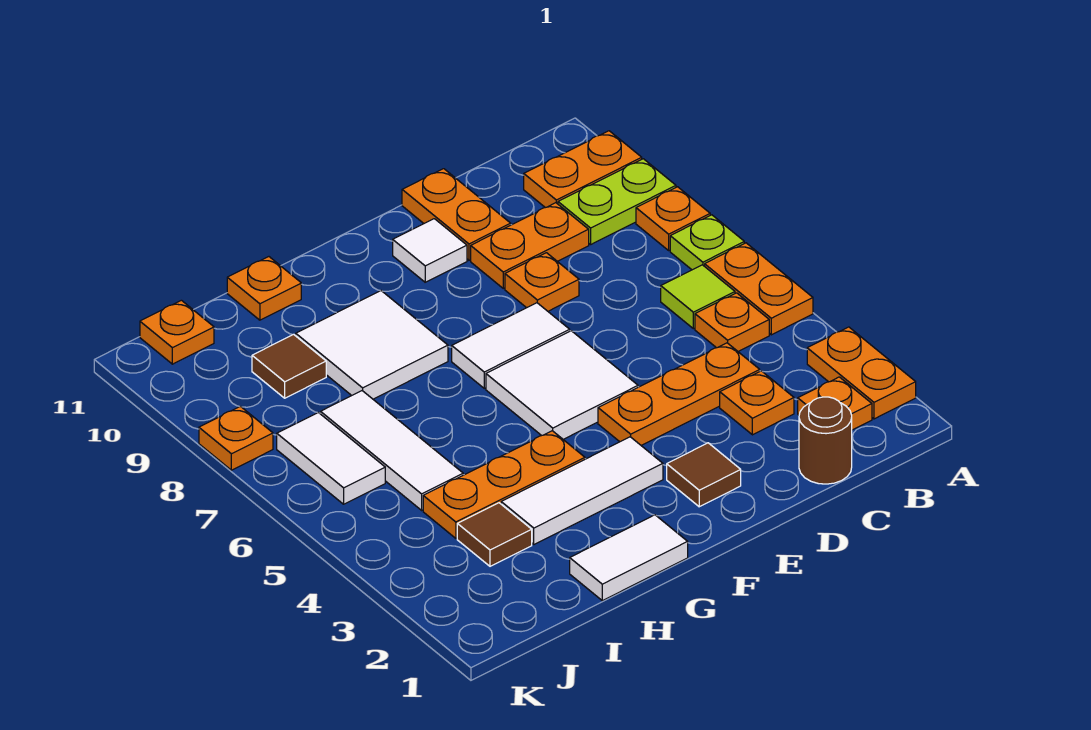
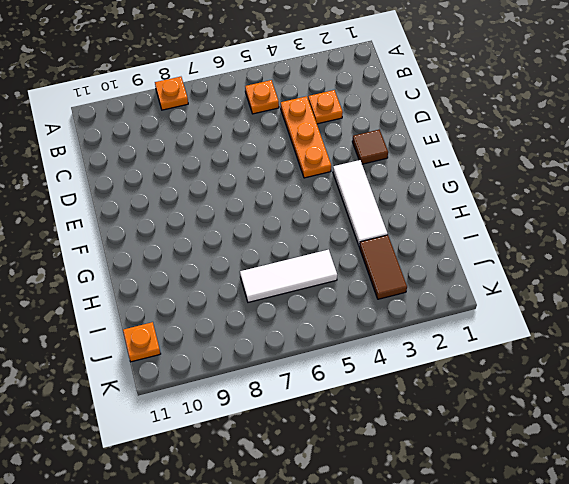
brown tile I3:J3 level 1 -> brown tile I3 level 1
none -> orange plate A2:A3 level 1
none -> orange plate A5:A6 level 1
none -> lime plate A7 level 1
none -> lime plate A9:B9 level 1

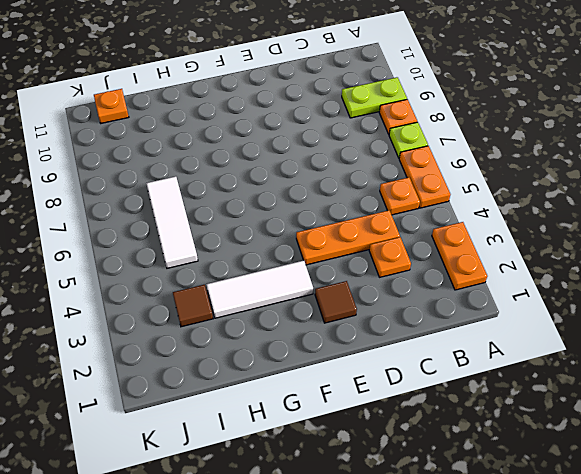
none -> orange plate A10:B10 level 1
none -> orange plate B2 level 1
none -> lime tile B6 level 1
none -> brown round brick C1 level 1

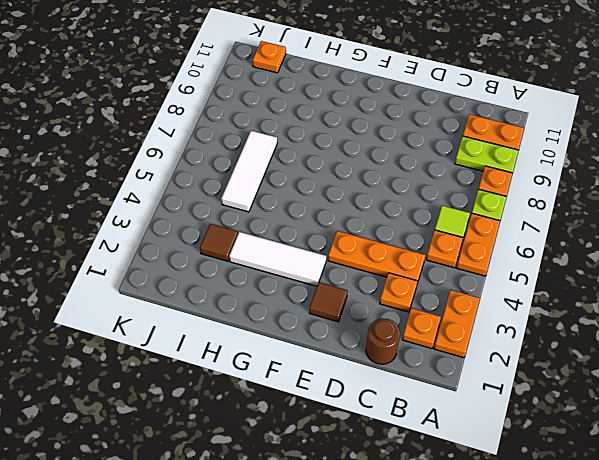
none -> orange plate C9:D9 level 1
none -> orange plate D8 level 1
none -> orange plate D10:D11 level 1
none -> white tile E5:F6 level 1

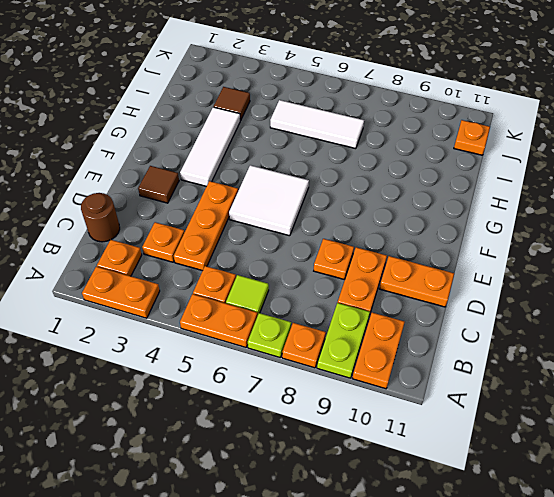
none -> white tile E7:F7 level 1
none -> white tile E10 level 1
none -> white tile G1:H1 level 1
none -> orange plate G4:I4 level 1

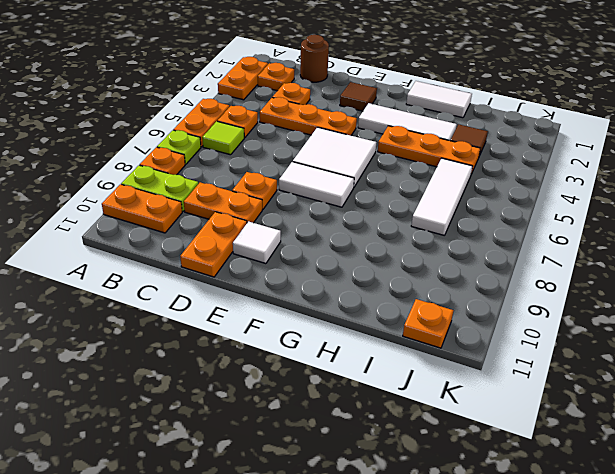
none -> white tile G8:H9 level 1
none -> orange plate H11 level 1
none -> brown tile I9 level 1
none -> white tile J6:J7 level 1

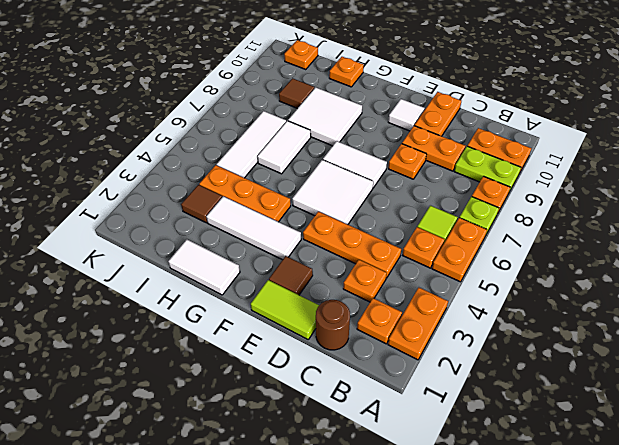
lime tile D1:E1 level 1 -> none
white tile H6:H7 level 1 -> white tile J6:J7 level 1
none -> orange plate K8 level 1

